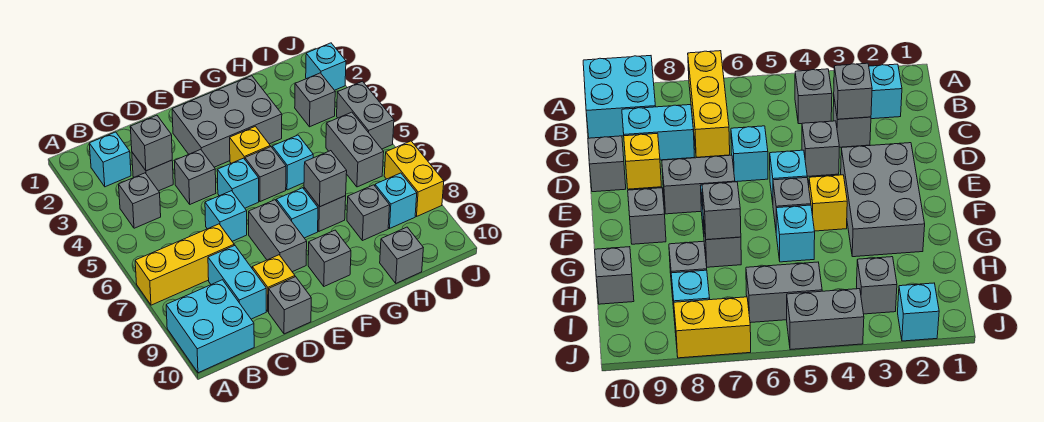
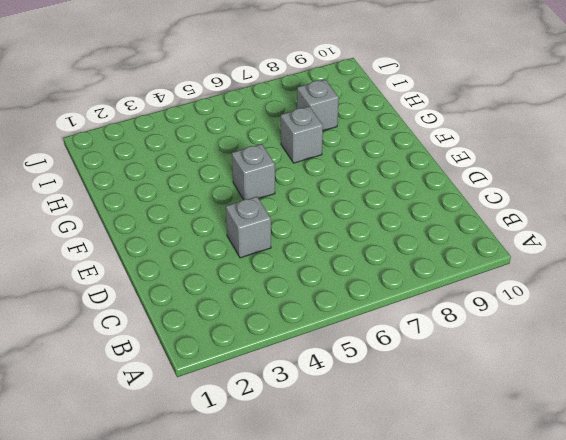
none -> yellow brick A7:C7 level 1
none -> cyan brick A9:B10 level 1
none -> cyan brick B2 level 1

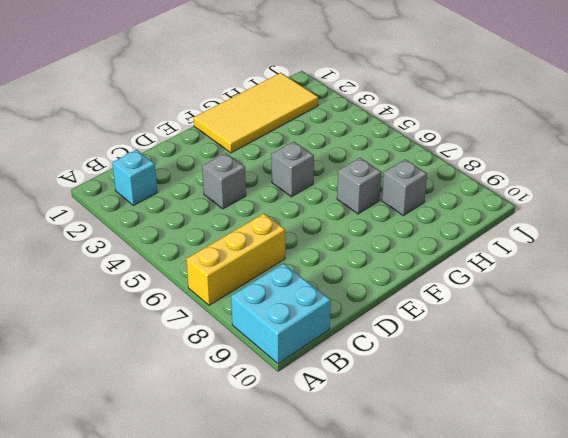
yellow tile F1:I2 level 1 -> grey brick E2:G3 level 1
none -> grey brick B4 level 1
none -> grey brick C3 level 1
none -> cyan brick C8:C9 level 1

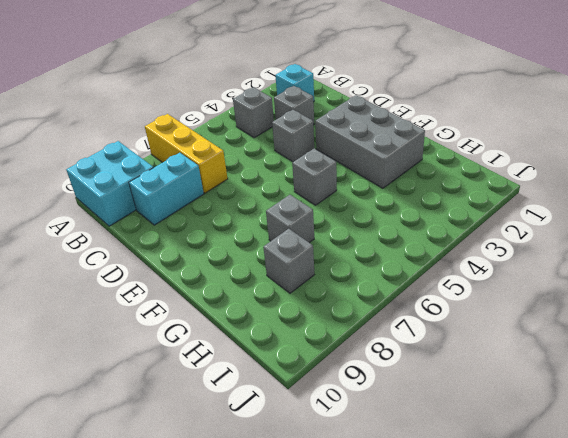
none -> cyan brick D6 level 1
none -> yellow brick D9 level 1
none -> grey brick D10 level 1

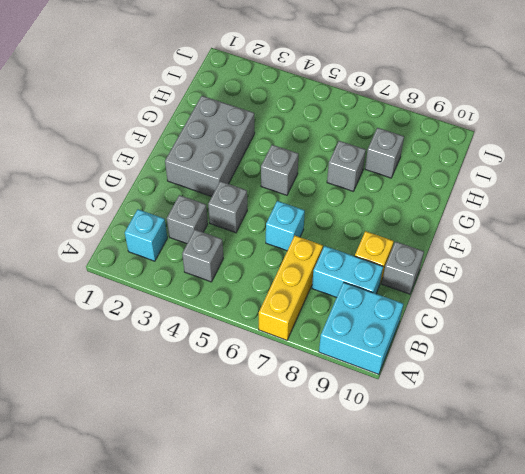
none -> cyan brick E5 level 1
none -> grey brick E7:E8 level 1
none -> yellow brick F4 level 1

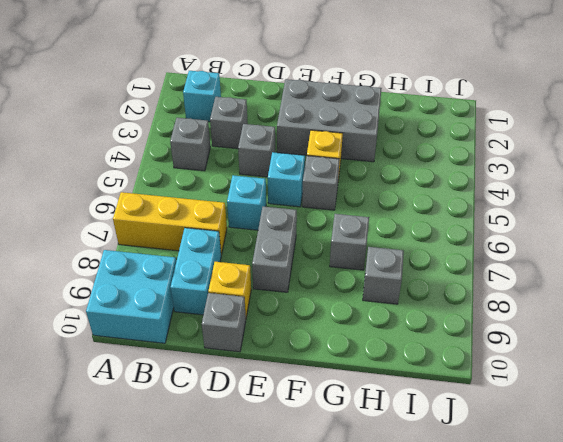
none -> cyan brick F7 level 1
none -> grey brick F9 level 1
none -> cyan brick G5 level 1

